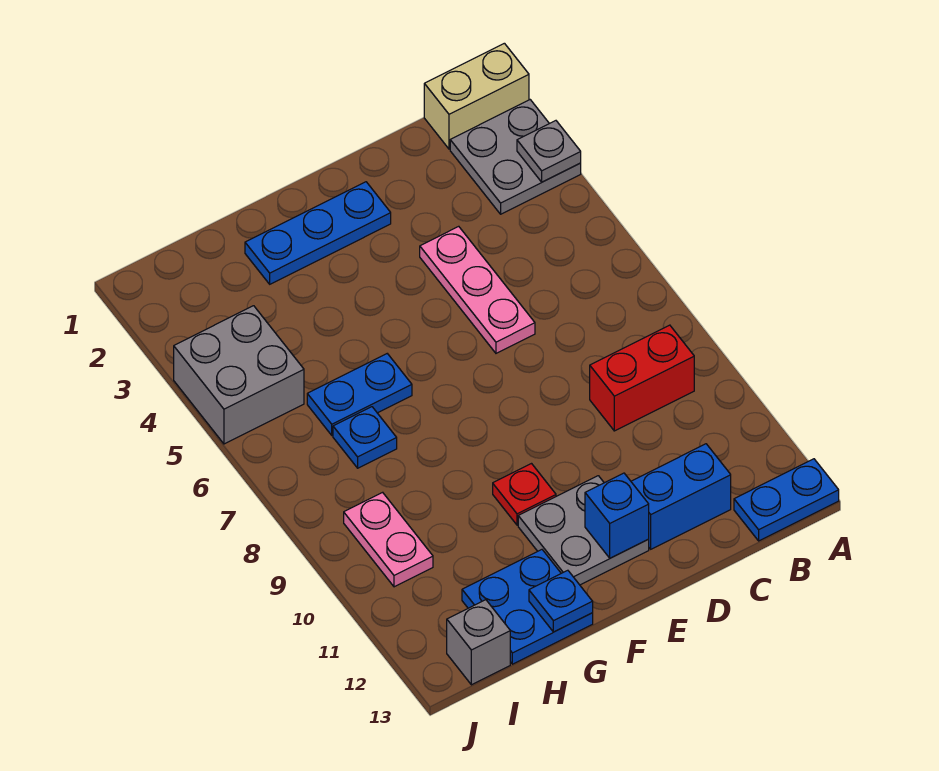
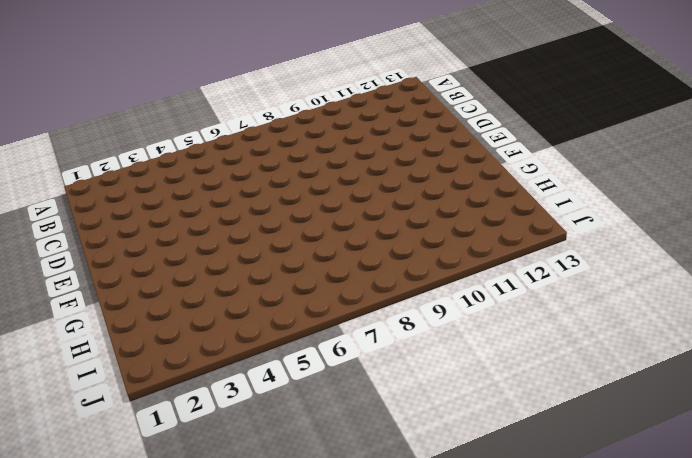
none -> tan brick A1:B1 level 1
none -> grey plate A2:B3 level 1
none -> blue plate A13:B13 level 1

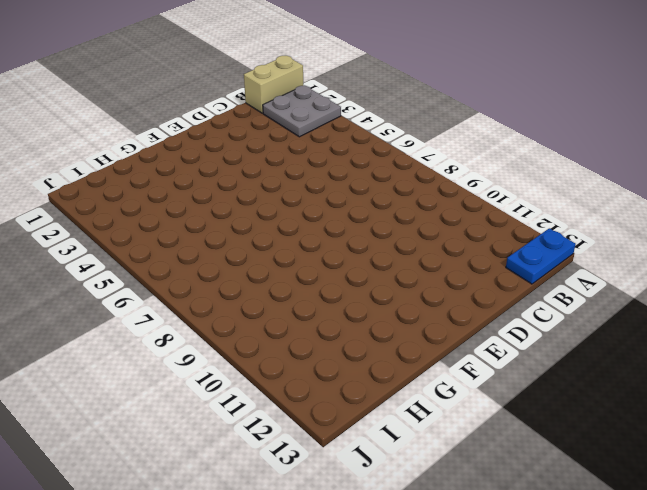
none -> red brick B9:C9 level 1
none -> blue brick C12:D12 level 1
none -> pink plate D4:D6 level 1

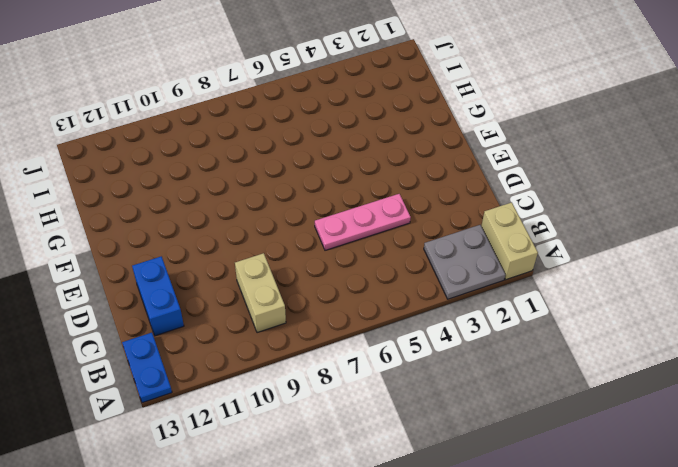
tan brick B9:C9 level 1 -> red brick B9:C9 level 1
none -> blue plate E2:G2 level 1
none -> grey plate E11:F12 level 1
none -> red plate F10 level 1

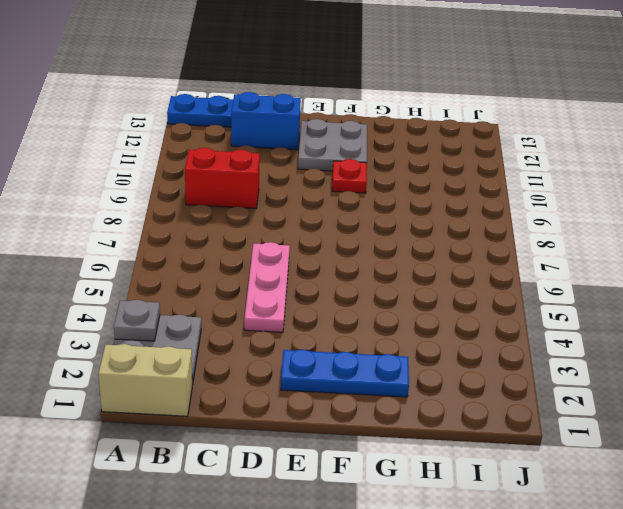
none -> blue plate G6:H6 level 1
none -> blue plate G12:H13 level 1
none -> blue plate H7 level 1

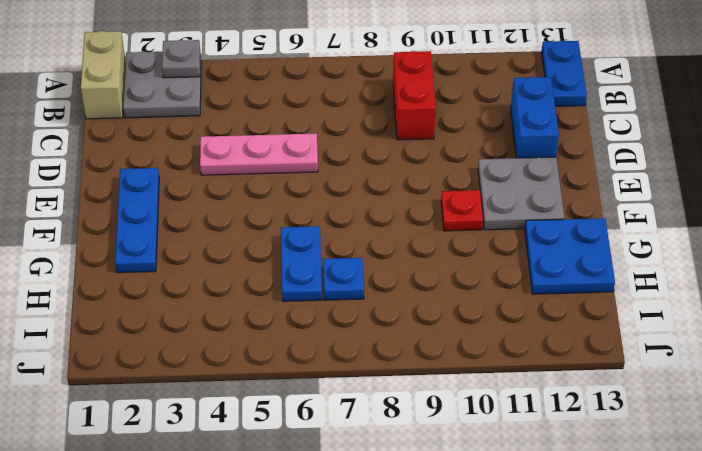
none -> grey brick I4:J5 level 1
none -> pink plate I9:I10 level 1
none -> grey brick I13 level 1

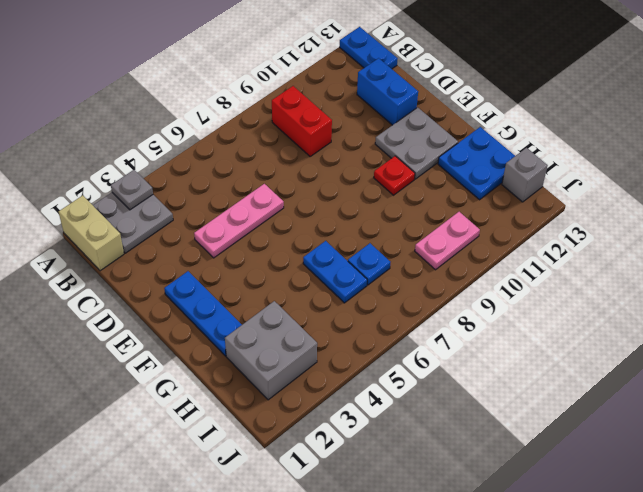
grey brick H2:I3 level 1 -> grey brick I4:J5 level 1
none -> blue brick E12 level 2
none -> blue plate G13 level 2

